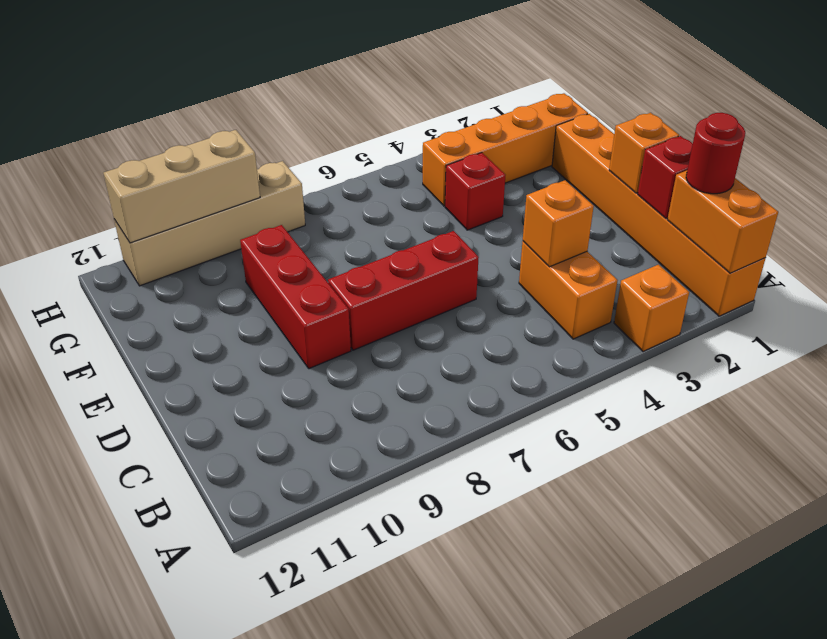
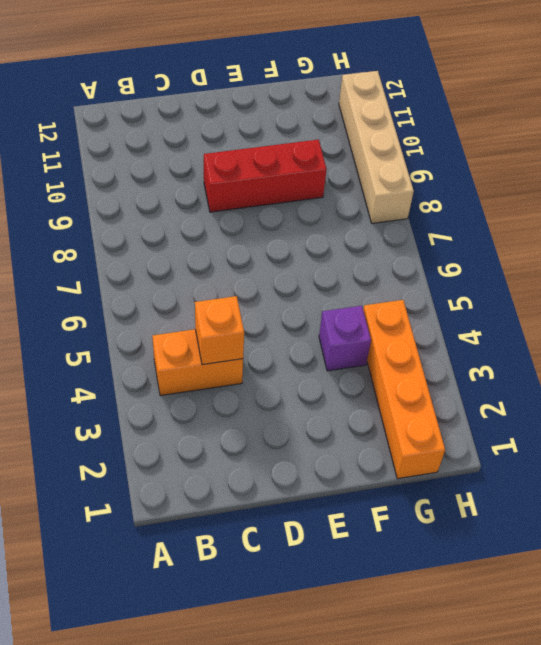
purple brick F4 level 1 -> red brick F4 level 1
none -> orange brick A1:F1 level 1
none -> orange brick A3 level 1
none -> red brick D6:D8 level 1

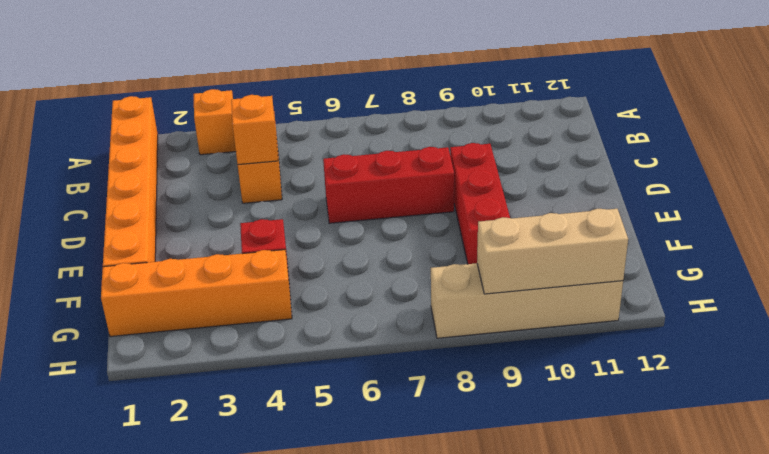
none -> orange brick A1:B1 level 2
none -> red brick C1 level 2
none -> orange brick D1 level 2

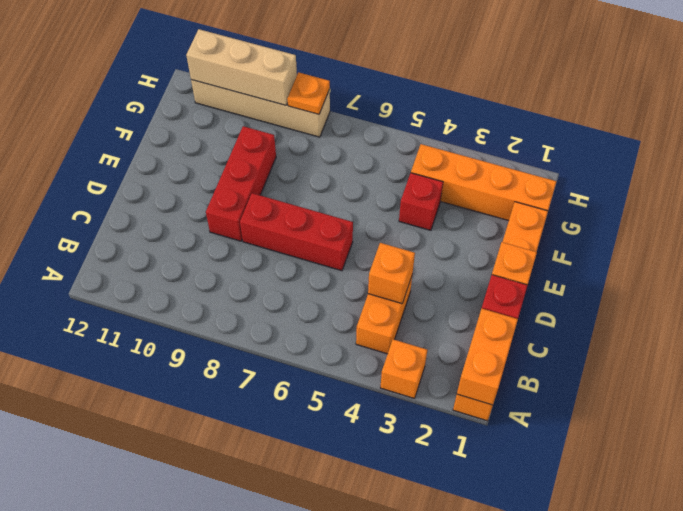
orange plate H8 level 2 -> none
none -> red round brick B1 level 3

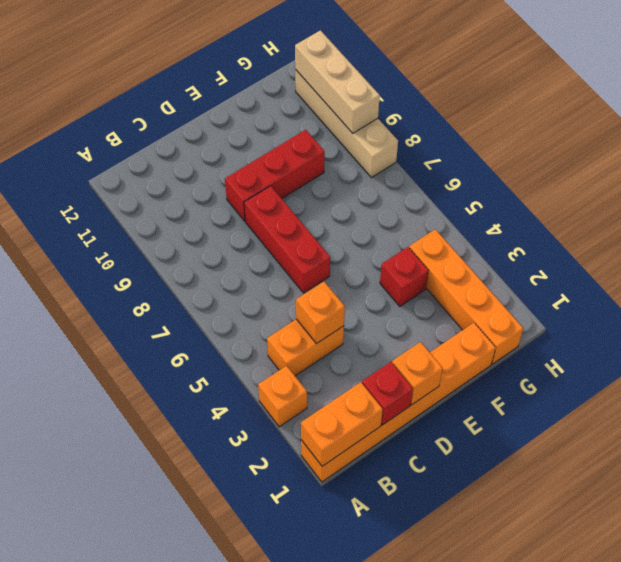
none -> red round brick B1 level 3

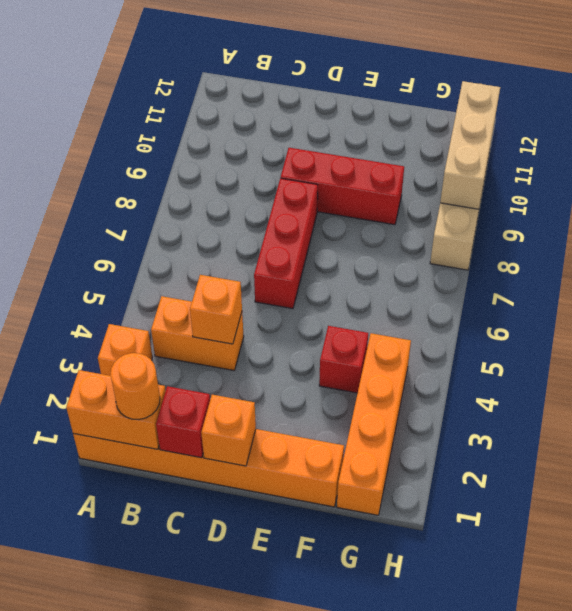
orange round brick B1 level 3 -> red round brick B1 level 3

